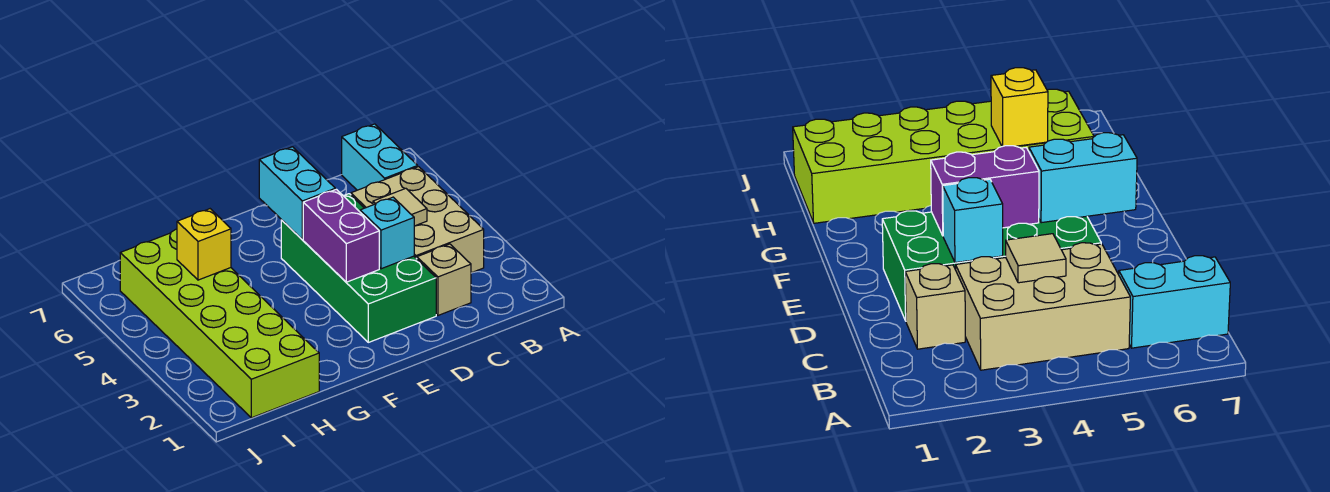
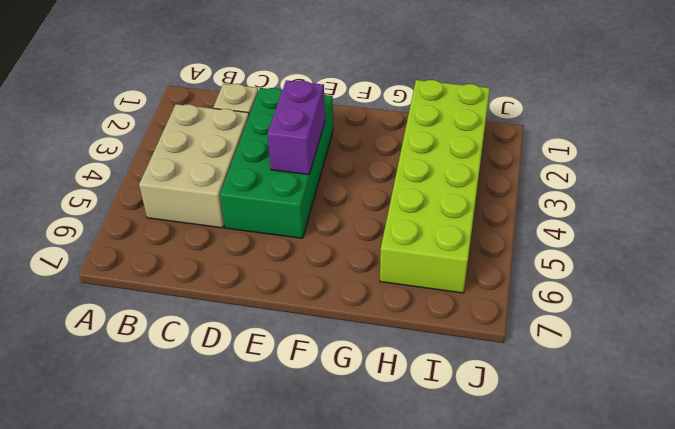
none -> cyan brick B6:B7 level 1
none -> tan tile C4 level 2

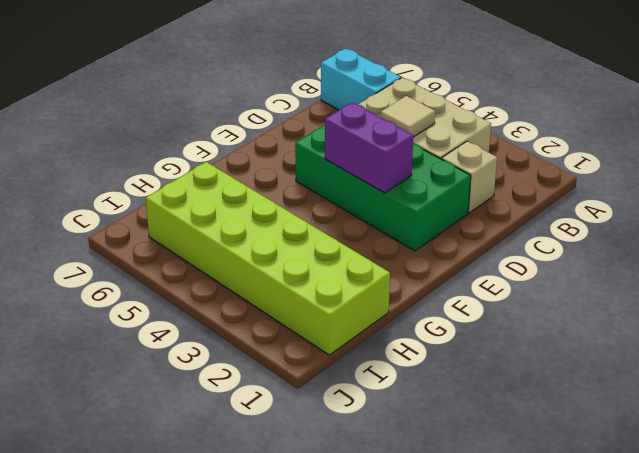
none -> cyan brick D3 level 2
none -> cyan brick E5:E6 level 2

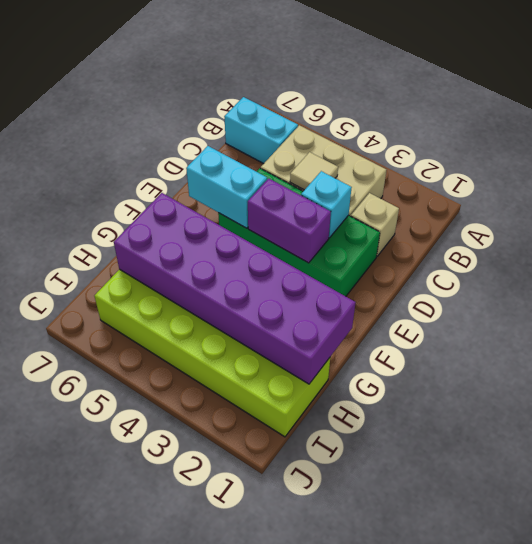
purple brick G1:H6 level 2 -> yellow brick H5 level 2

